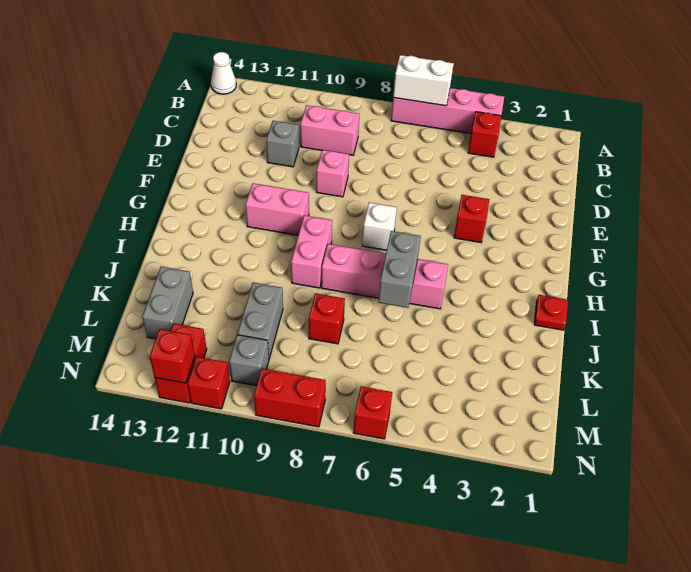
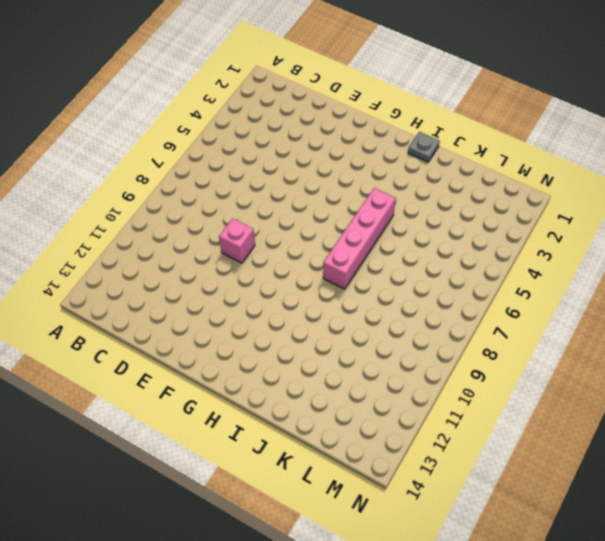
grey plate I1 level 1 -> red plate I1 level 1
none -> pink brick A4:A7 level 1
none -> white cone A14 level 1
none -> red brick B4 level 1

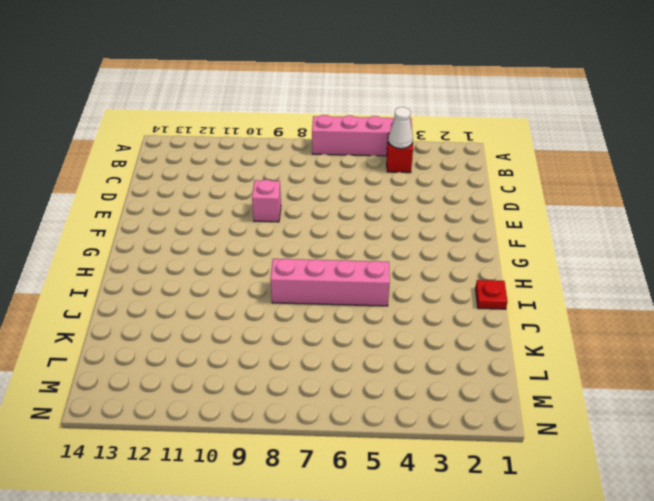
white cone B4 level 2 -> white cone A14 level 1
none -> pink brick C9:C10 level 1
none -> grey brick D11 level 1
none -> red brick F4 level 1

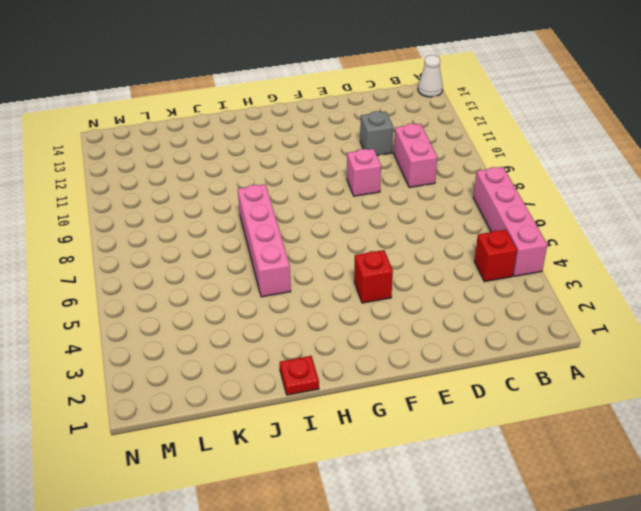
none -> white brick G7 level 1
none -> pink brick G10:G11 level 1
none -> pink brick H9:I9 level 1

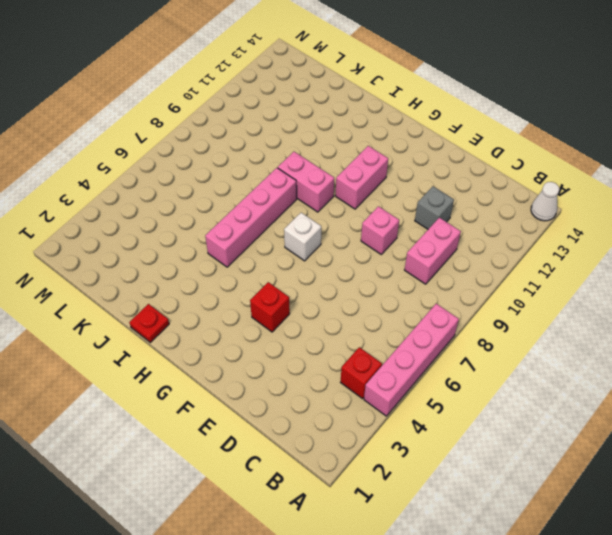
none -> red brick K8 level 1
none -> grey brick K10:L10 level 1
none -> grey brick K13:L13 level 1

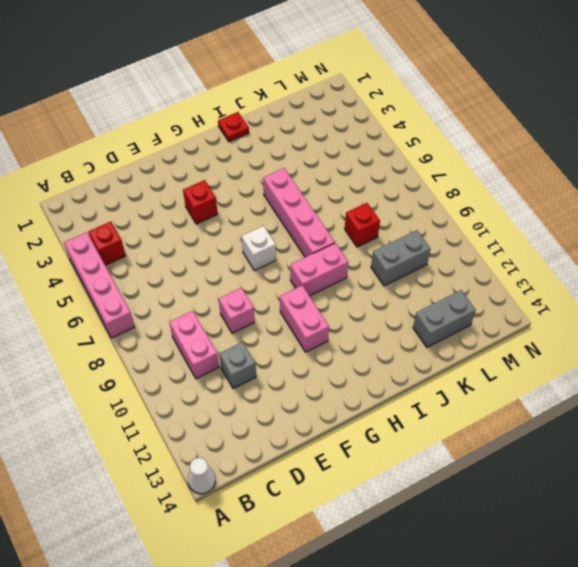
none -> grey brick M10 level 1
none -> red brick M12:N12 level 1
none -> red brick N6 level 1

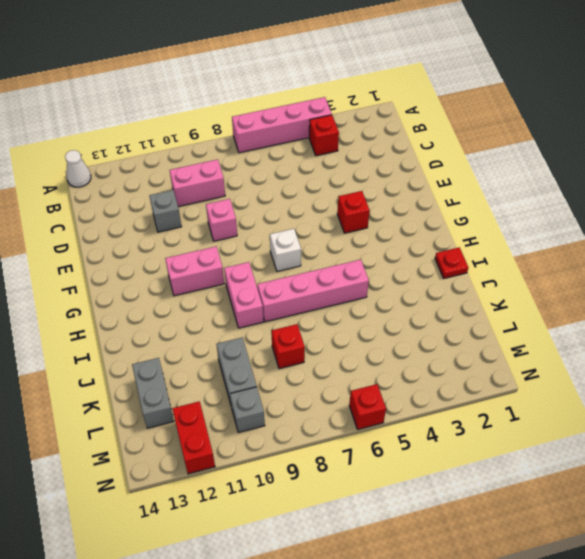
none -> red brick N8:N9 level 1
none -> red brick N11 level 1
none -> white brick A6:A7 level 2

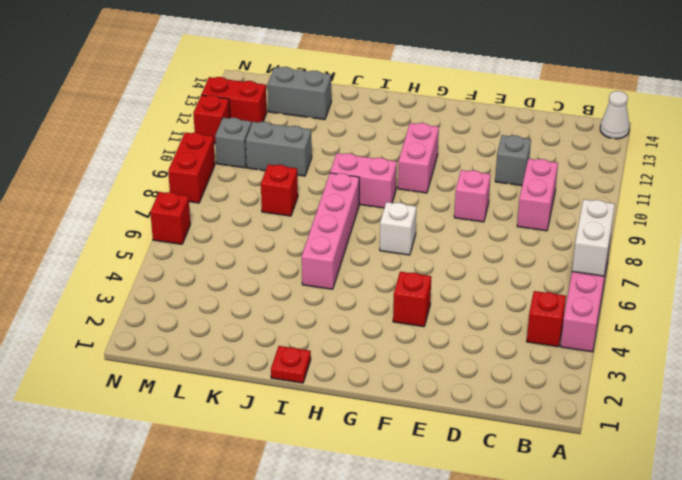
none -> grey brick I6:J6 level 2
none -> red brick N12 level 2

